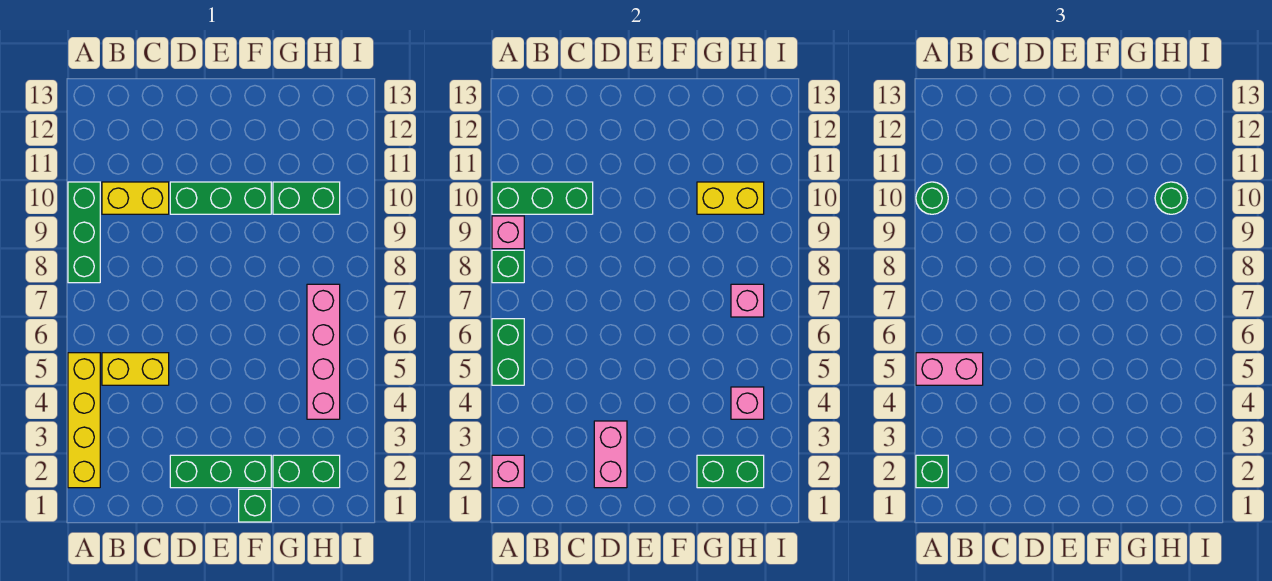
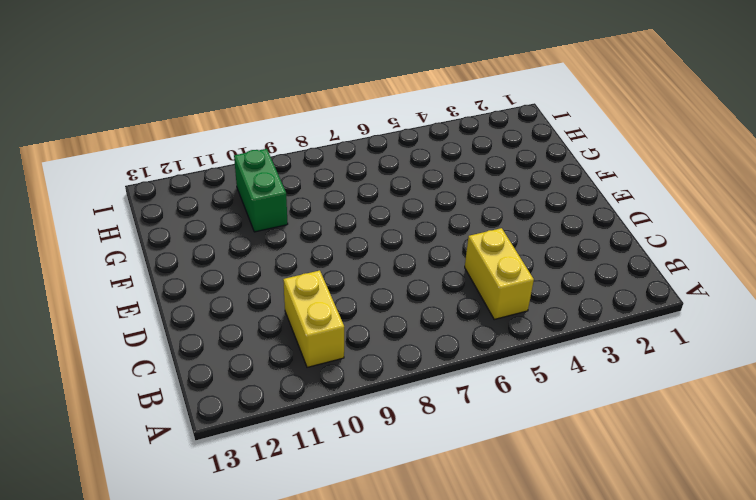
none -> yellow brick A2:A5 level 1
none -> green brick A8:A10 level 1
none -> green brick D2:F2 level 1

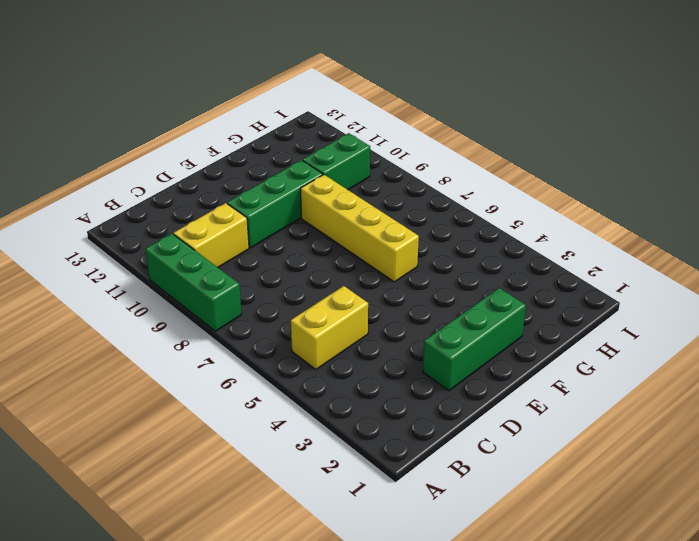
yellow brick F6:F9 level 1 -> yellow brick A2:A5 level 1
none -> green brick F1 level 1
none -> green brick G2:H2 level 1
none -> pink brick H4:H7 level 1

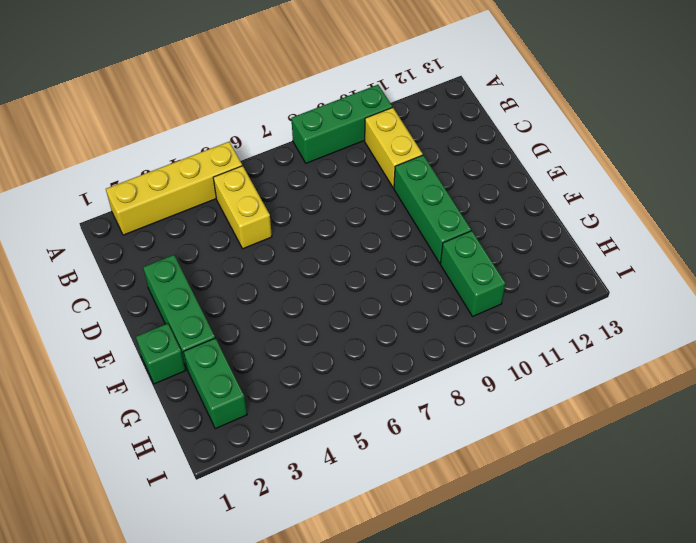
none -> pink brick H4:H7 level 1
none -> pink brick A2 level 2
none -> green brick A5:A6 level 2

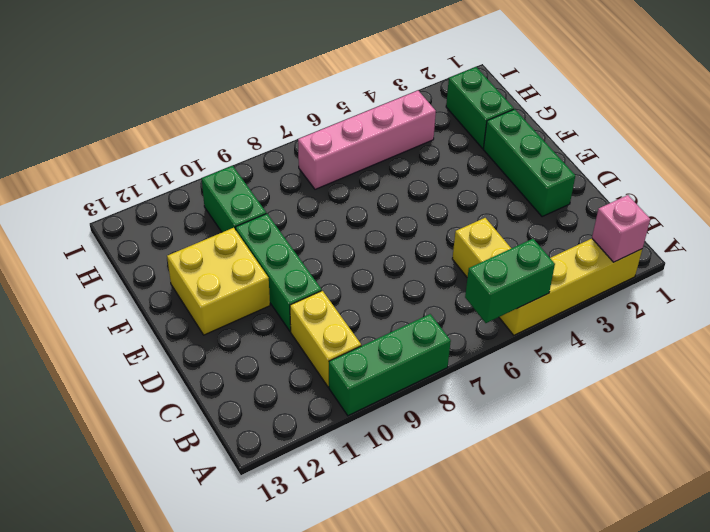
yellow brick E11:F12 level 1 -> none
none -> green brick F1 level 1
none -> green brick A8 level 2
none -> pink brick A9 level 2

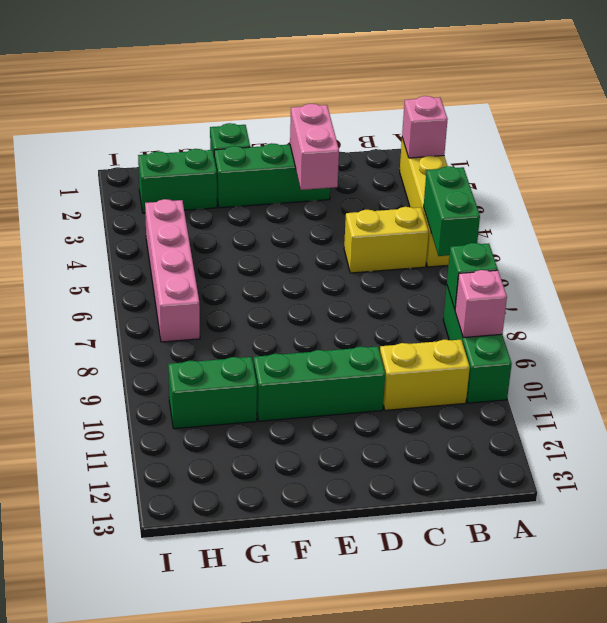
none -> green brick A10:C10 level 2
none -> green brick G2:H2 level 2
none -> yellow brick G10:H10 level 2

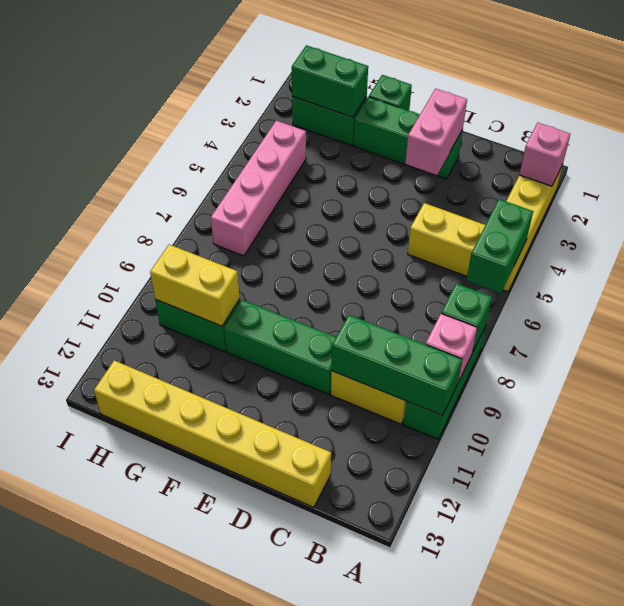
yellow brick C13:H13 level 1 -> none
none -> pink brick H4 level 2
none -> pink brick H7 level 2
none -> green brick A2 level 3

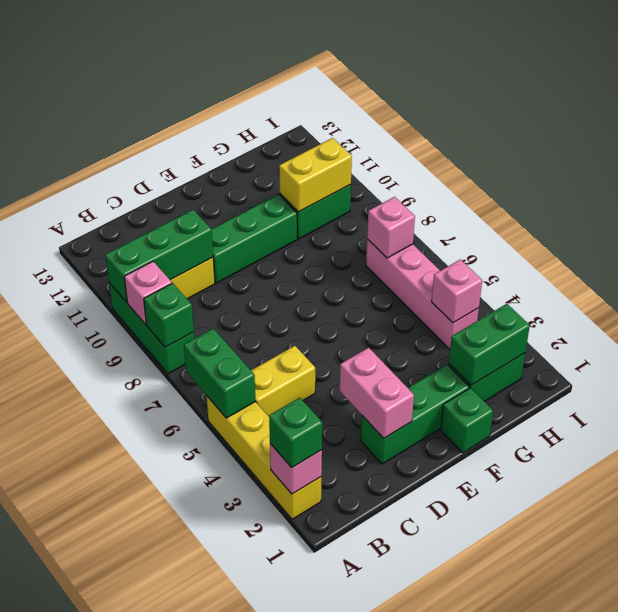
none -> pink brick A5:B5 level 3
none -> green round brick A10 level 3
none -> green round brick H10 level 3

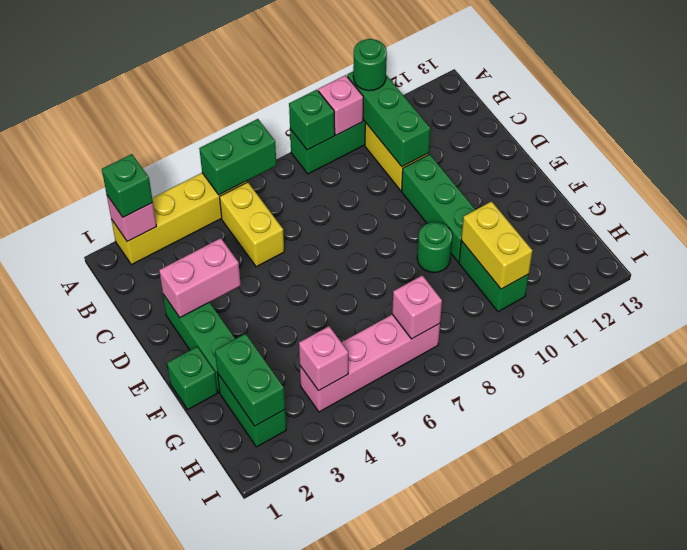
green round brick F9 level 1 -> green round brick H10 level 3
none -> pink brick A5:B5 level 3

